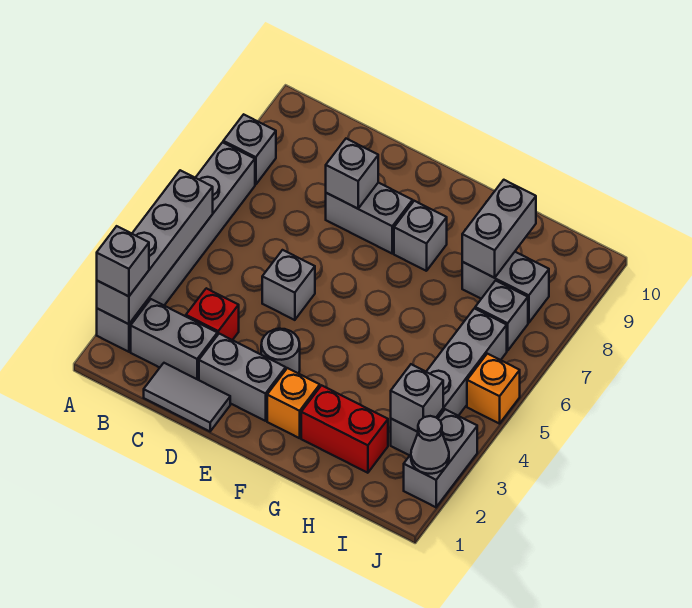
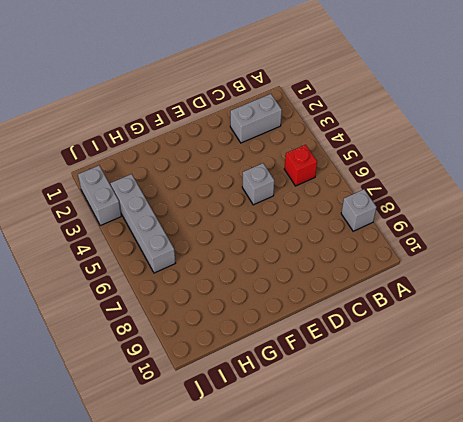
red brick B5 level 1 -> red brick C3 level 1
none -> grey brick A2:A7 level 1
none -> grey tile C1:D1 level 1
none -> grey brick D2:E2 level 1

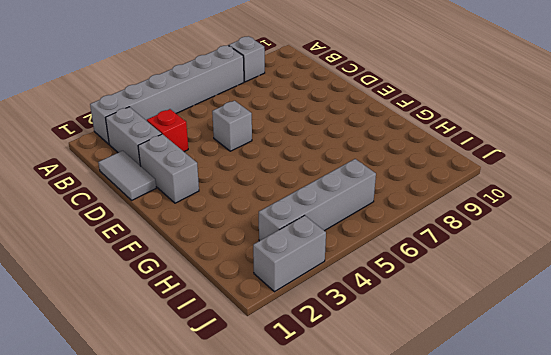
none -> grey brick D8:E8 level 1
none -> grey round brick E3 level 1
none -> orange brick F2 level 1

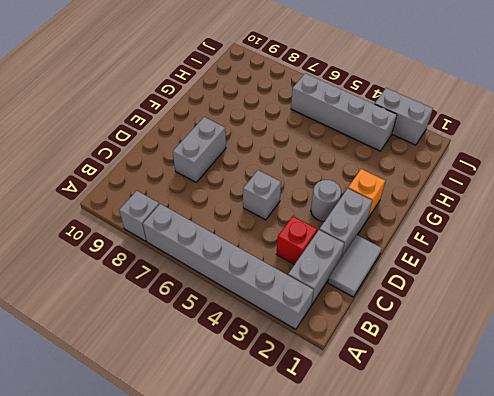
none -> grey brick F8 level 1
none -> red brick G2:H2 level 1
none -> grey brick H8:I8 level 1

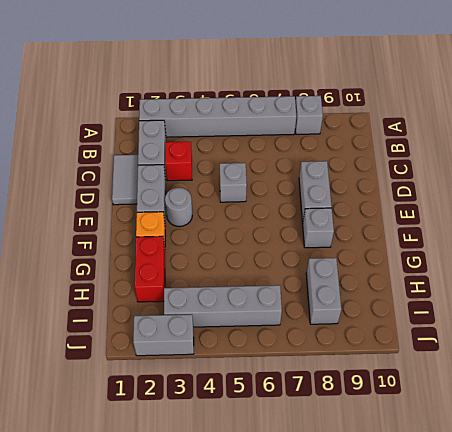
none -> grey brick I7 level 1
none -> orange brick J5 level 1
none -> grey brick A2:A5 level 2

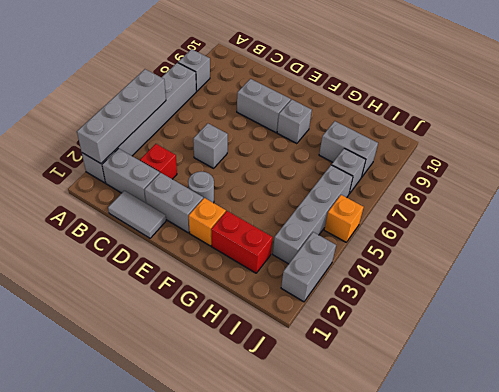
none -> grey brick D8 level 2
none -> grey brick H8:H9 level 2
none -> grey brick I3 level 2

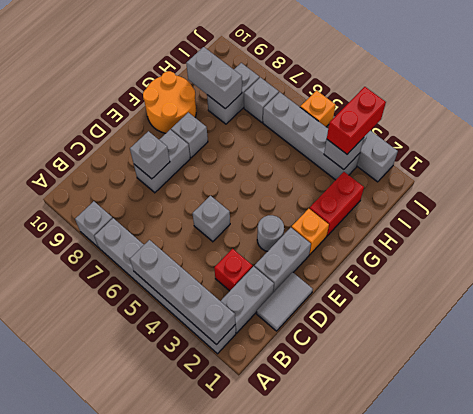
orange round brick F9:G10 level 1 -> none
red brick I3:J3 level 3 -> none
none -> grey cone J2 level 2
none -> grey brick A2 level 3

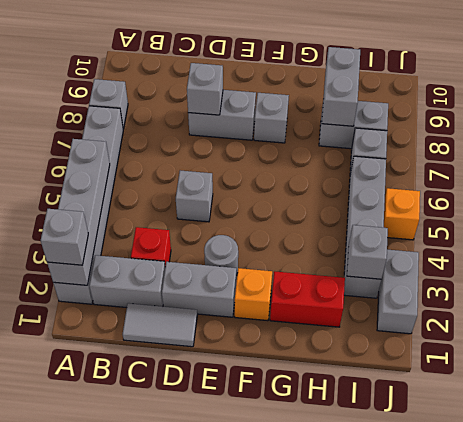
none -> grey cone J2 level 2

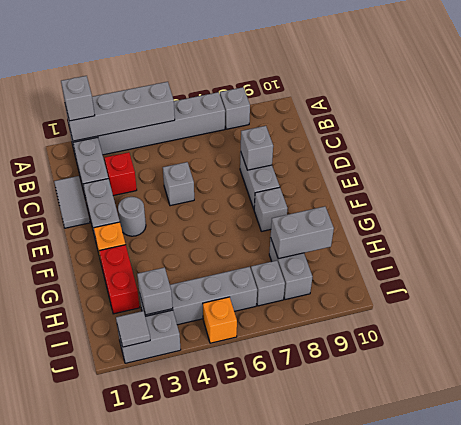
grey tile J2 level 2 -> grey cone J2 level 2

